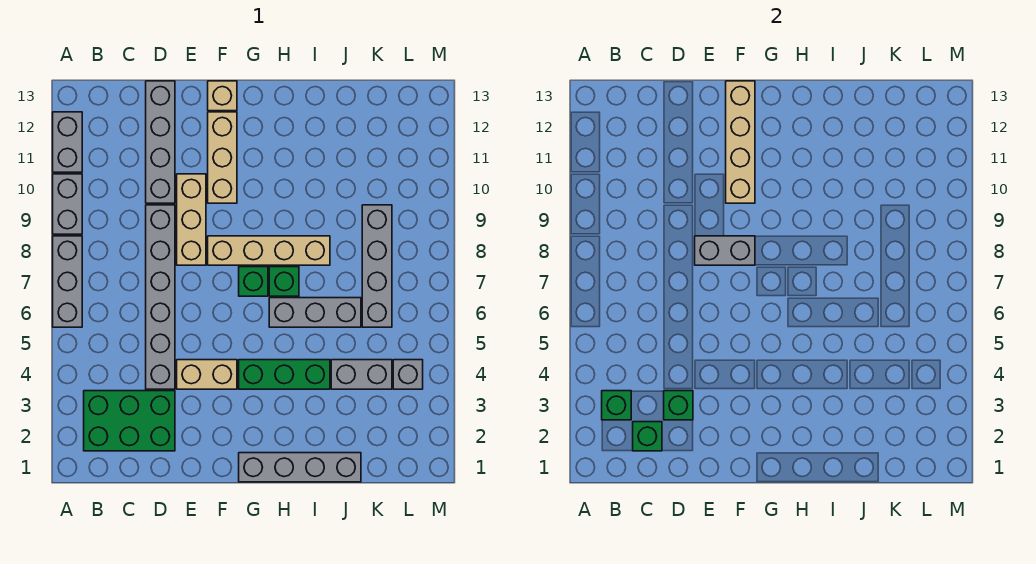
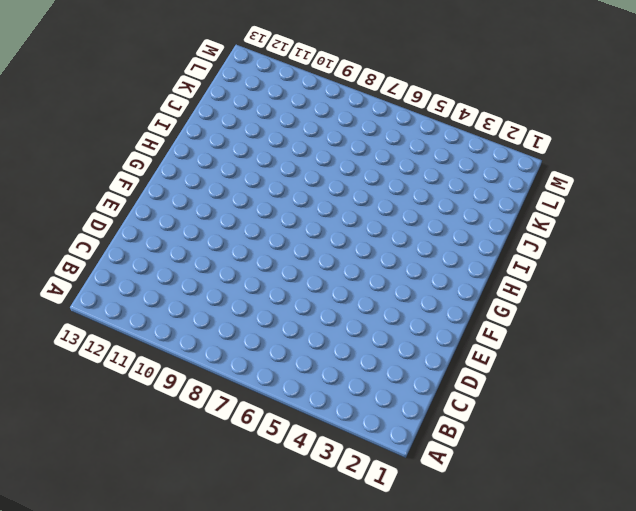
none -> grey brick A6:A8 level 1
none -> grey brick A9:A10 level 1
none -> grey brick A11:A12 level 1

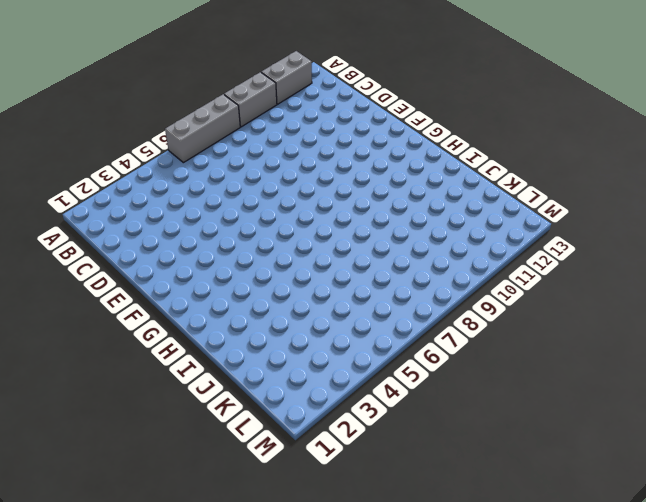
none -> green brick B2:D3 level 1
none -> grey brick D4:D9 level 1
none -> grey brick D10:D13 level 1

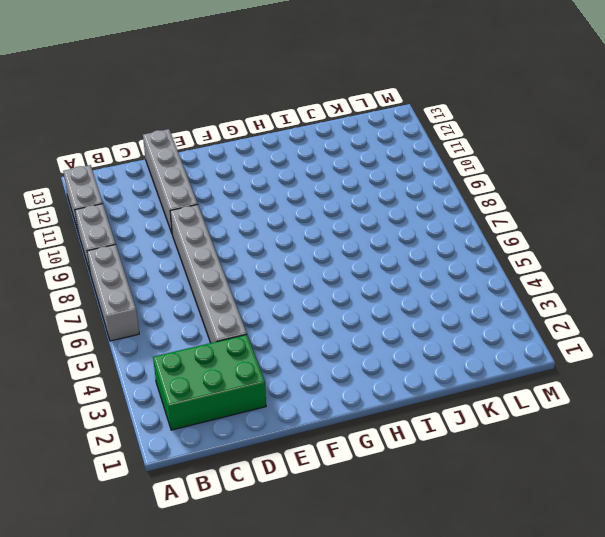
none -> tan brick E4:F4 level 1
none -> tan brick E8:E10 level 1
none -> tan brick F8:I8 level 1

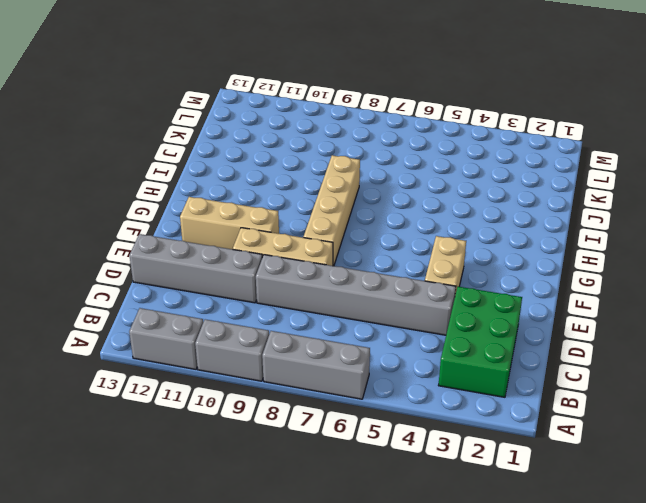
none -> tan brick F13 level 1
none -> grey brick G1:J1 level 1
none -> green brick G4:I4 level 1

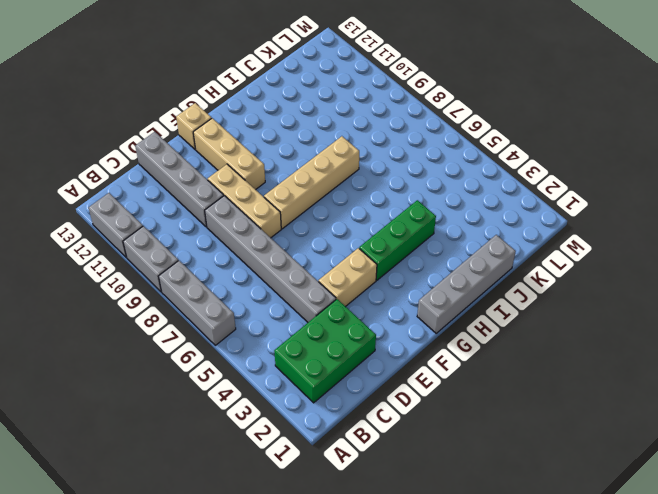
none -> green brick G7 level 1
none -> grey brick H6:J6 level 1
none -> green brick H7 level 1

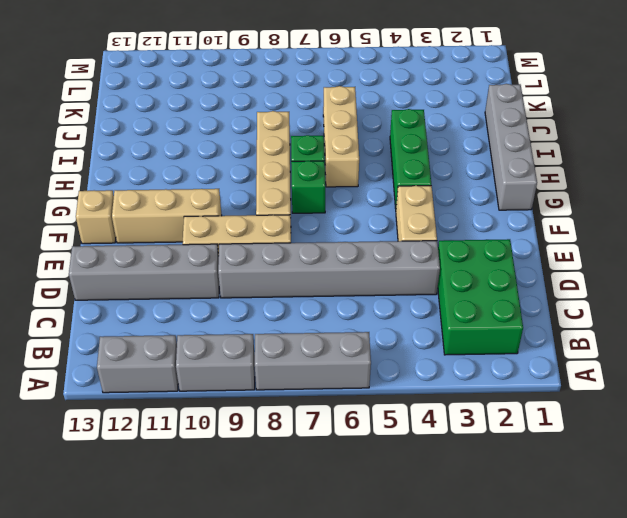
tan brick H6:J6 level 1 -> grey brick H6:J6 level 1
none -> grey brick J4:K4 level 1
none -> grey brick K6:K9 level 1
none -> grey brick L4 level 1

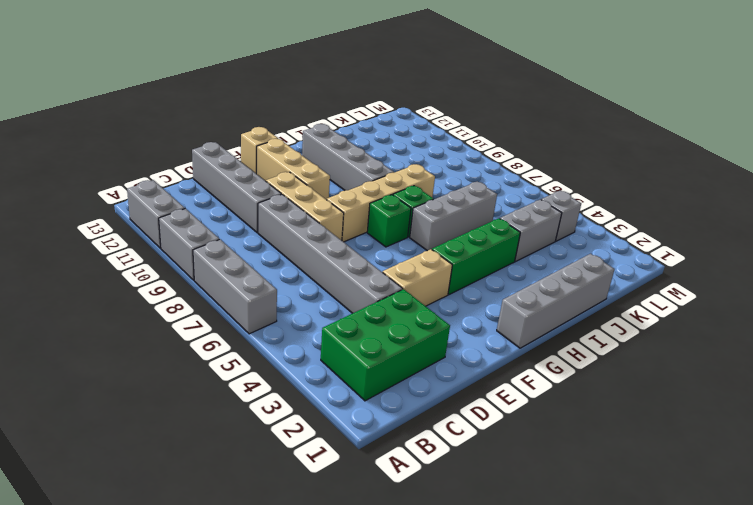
grey brick H9:H12 level 1 -> grey brick K6:K9 level 1
none -> green brick B3 level 2
none -> green brick C2 level 2
none -> green brick D3 level 2

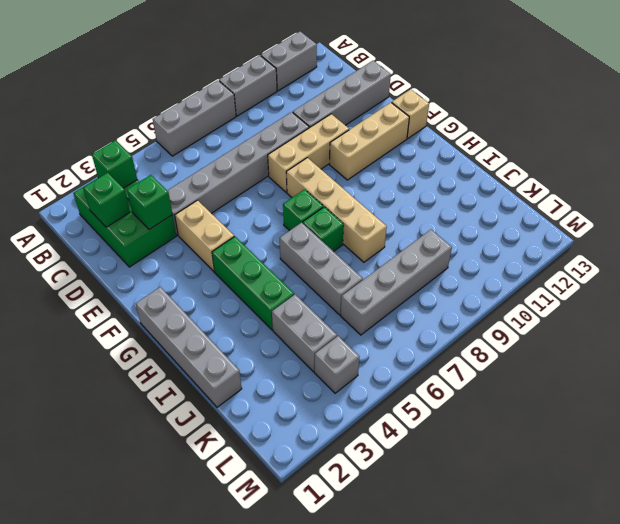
none -> grey brick E8:F8 level 2
none -> tan brick F10:F13 level 2

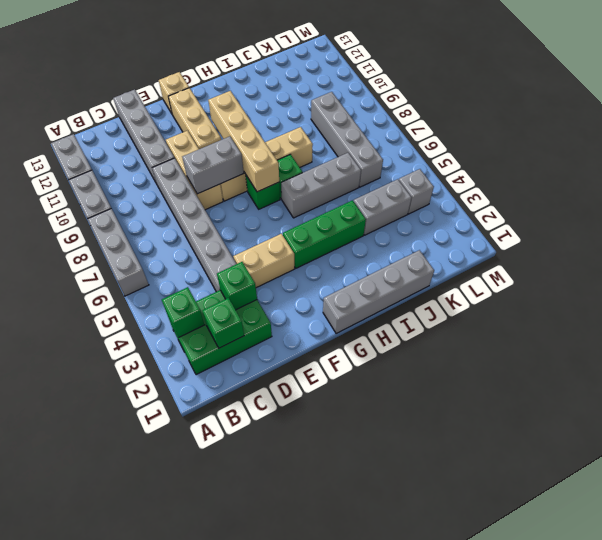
tan brick G7:G10 level 2 -> tan brick F10:F13 level 2

